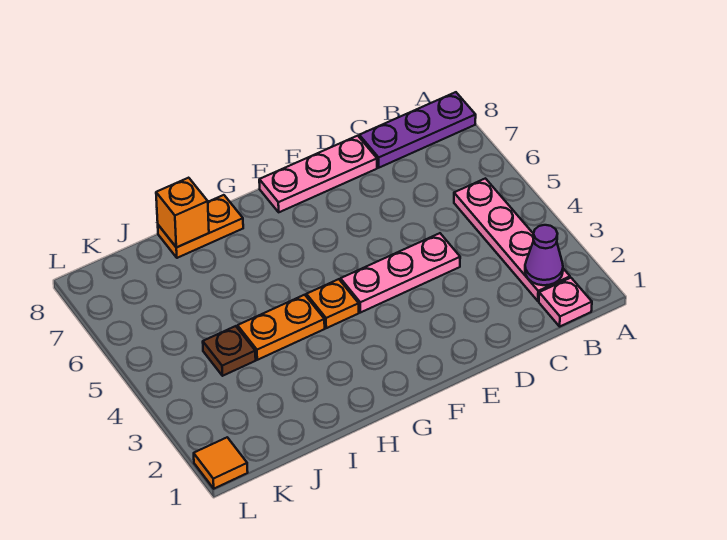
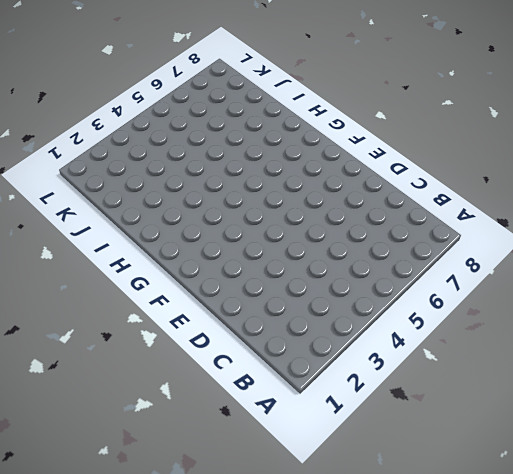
none -> purple plate A8:C8 level 1
none -> pink plate B1 level 1
none -> pink plate B2:B5 level 1

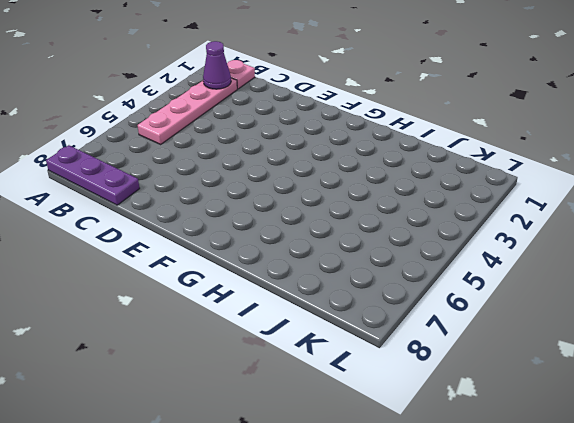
none -> pink plate D4:F4 level 1
none -> pink plate D8:F8 level 1
none -> orange plate G4 level 1

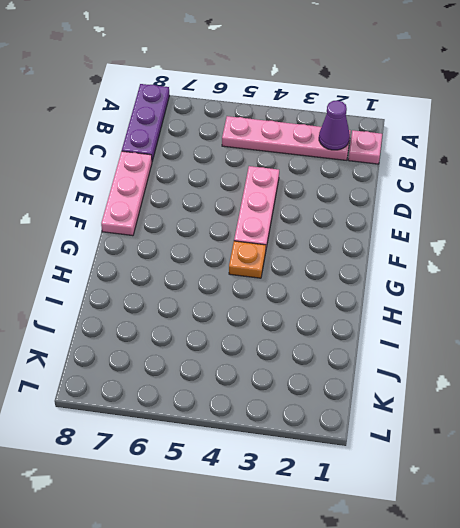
none -> orange plate H4:I4 level 1
none -> orange plate H8:I8 level 1
none -> brown plate J4 level 1

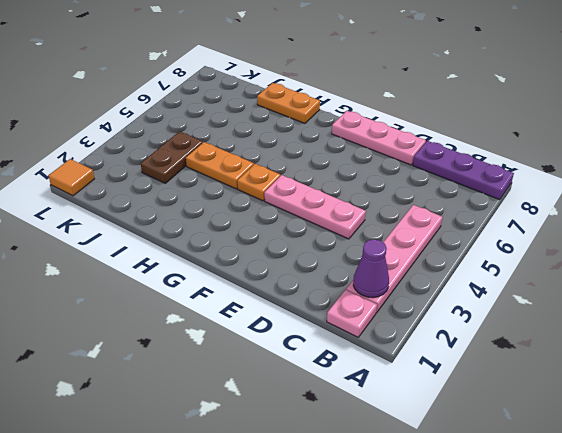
brown plate J3:J4 level 1 -> brown plate J4 level 1
none -> orange brick I8 level 2

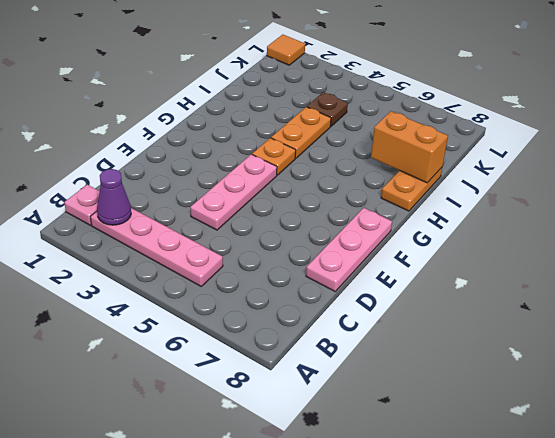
orange brick I7:I8 level 2 -> orange brick I8 level 2
none -> purple plate A8:C8 level 1

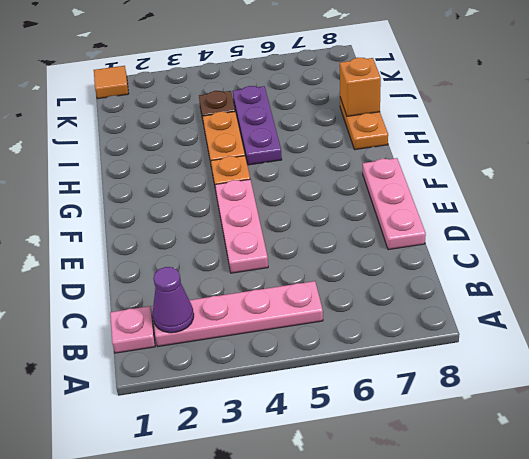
purple plate H5:J5 level 1 -> purple plate A8:C8 level 1

